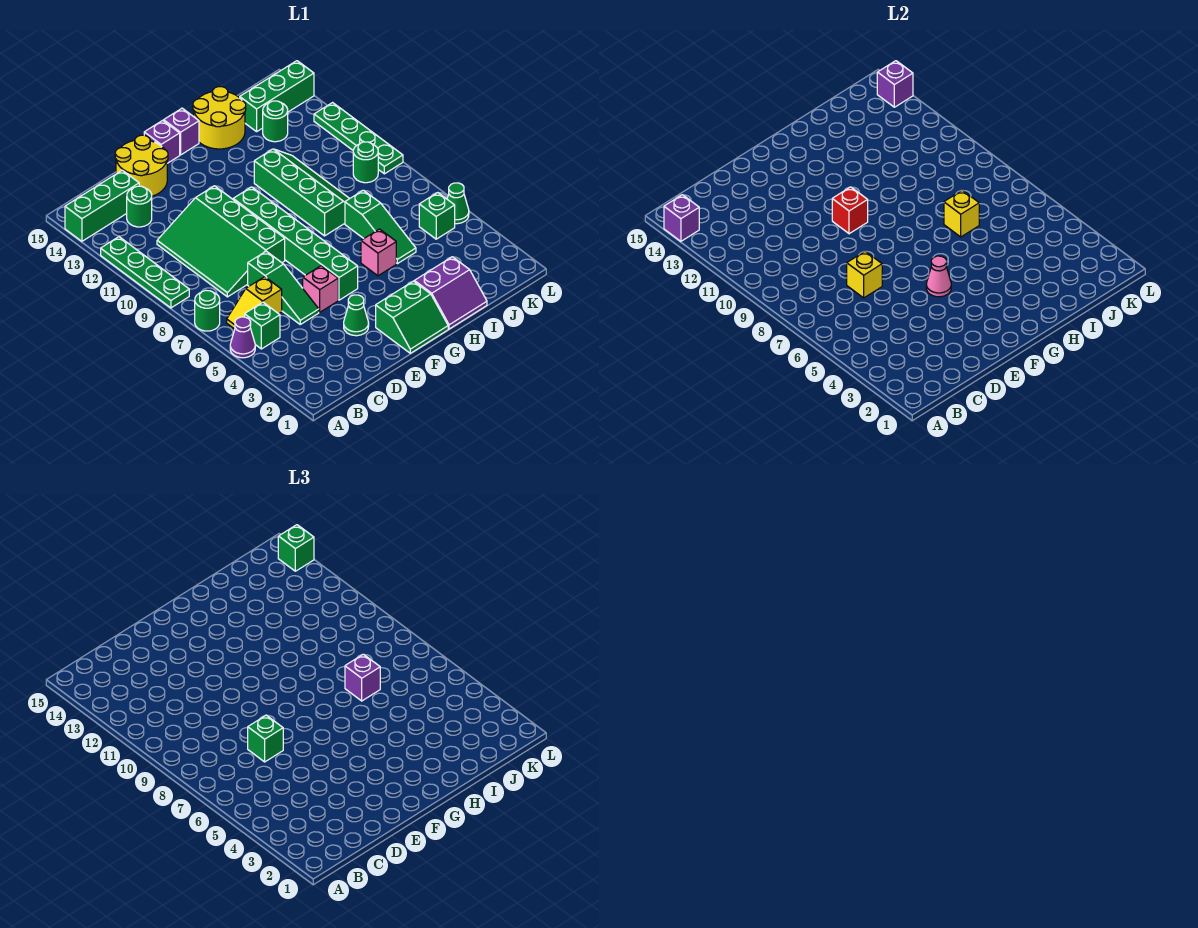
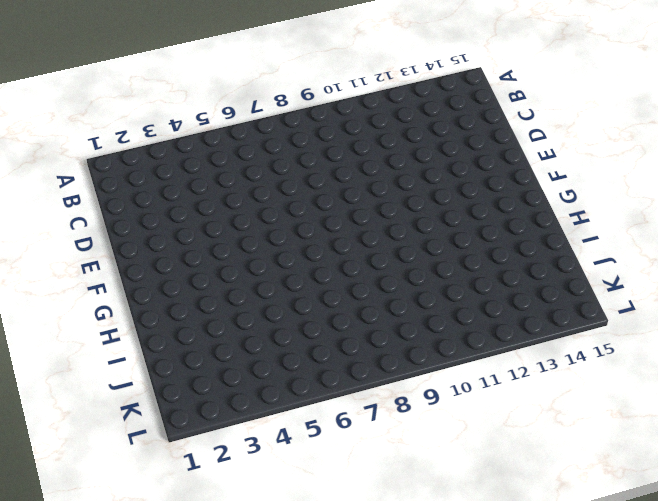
none -> purple cone A5 level 1
none -> green round brick A7 level 1
none -> green plate A9:A12 level 1
none -> green brick A14:C14 level 1

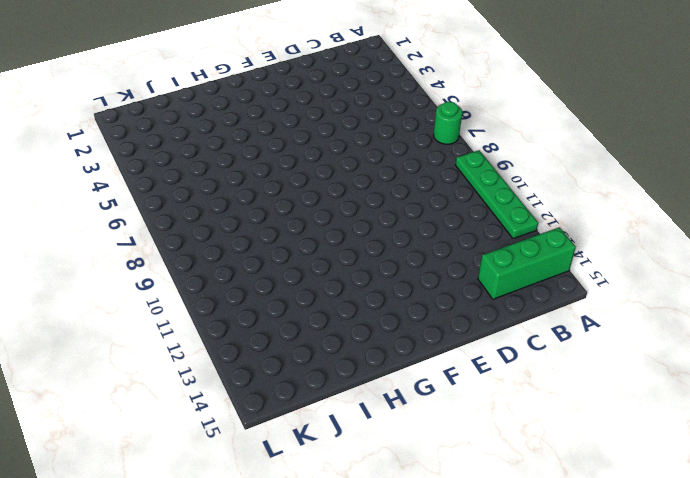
none -> purple cone A5 level 1
none -> green brick B5 level 1
none -> yellow slope B6:C6 level 1 top C
none -> green slope C8:E11 level 1 top E

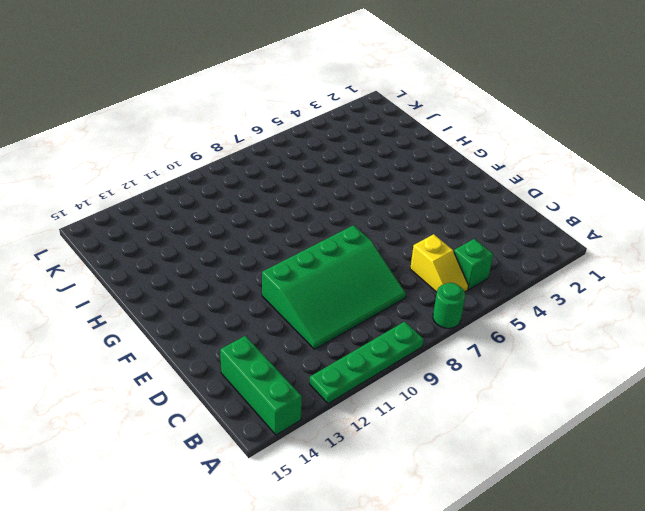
none -> purple cone A5 level 1
none -> green round brick C13 level 1
none -> green slope D5:D7 level 1 top 7
none -> yellow round brick D14:E15 level 1

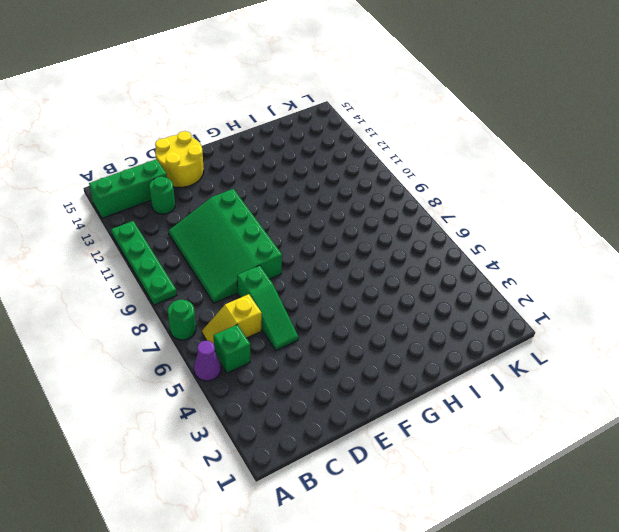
none -> green cone E3 level 1
none -> pink brick E5 level 1
none -> green slope F1:G2 level 1 top 2
none -> green brick F5:F10 level 1

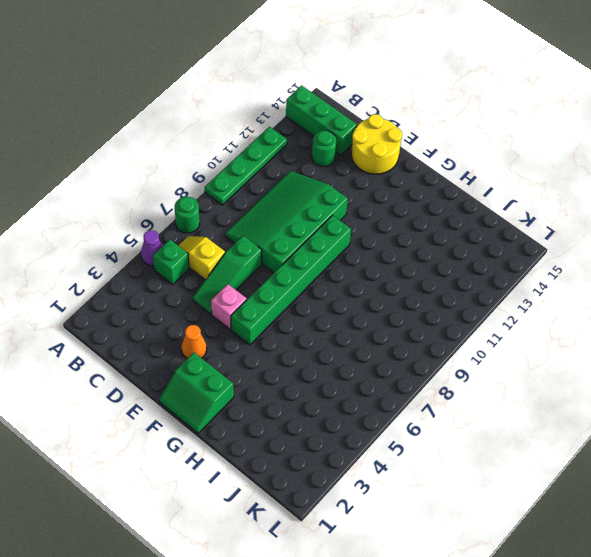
orange cone E3 level 1 -> green cone E3 level 1
none -> purple brick F15 level 1
none -> purple brick G15 level 1
none -> purple slope H1:I2 level 1 top 2
none -> pink brick H5 level 1

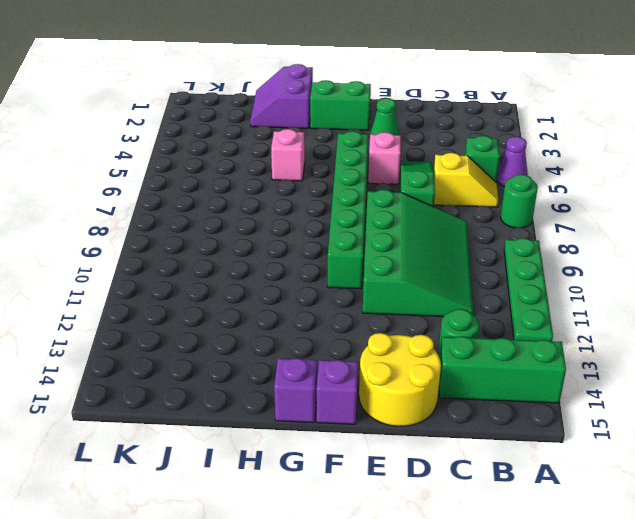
purple slope H1:I2 level 1 top H -> purple slope H1:I2 level 1 top 2
none -> green slope H8:I11 level 1 top H
none -> yellow round brick H14:I15 level 1
none -> green slope I5:I7 level 1 top 7
none -> green round brick J13 level 1

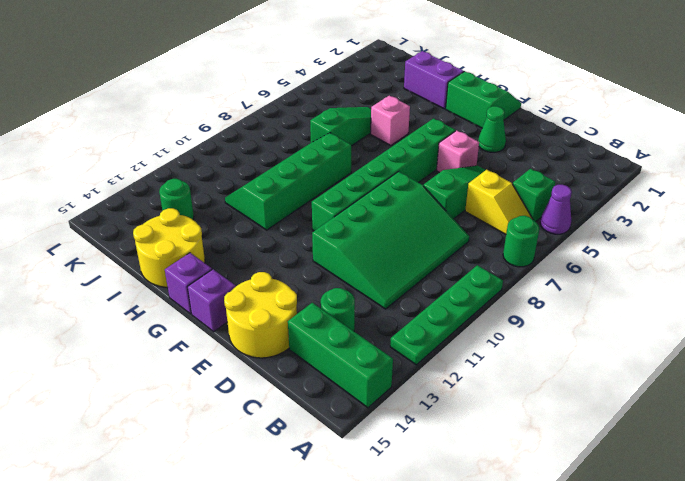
none -> green brick J14:L14 level 1
none -> green brick K5 level 1
none -> green round brick K9 level 1
none -> green cone L5 level 1

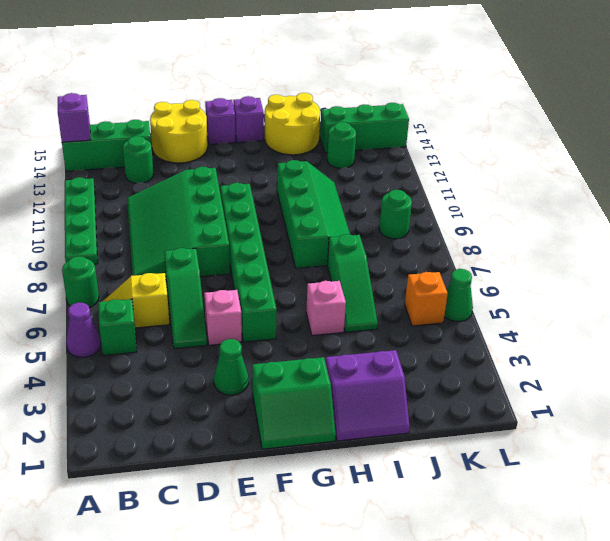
orange brick K5 level 1 -> green brick K5 level 1
none -> green plate L9:L12 level 1
none -> yellow brick D7 level 2
none -> pink cone F5 level 2
none -> red brick F10 level 2

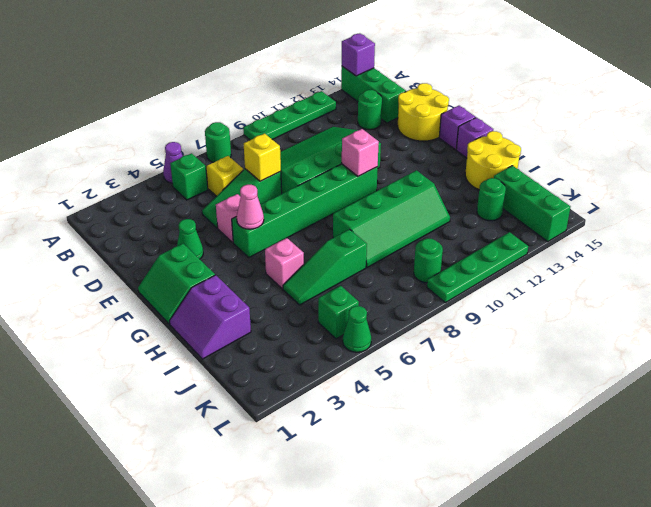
pink brick F10 level 2 -> red brick F10 level 2
none -> yellow brick I7 level 2
none -> purple brick L14 level 2
none -> green brick D7 level 3
none -> purple brick I7 level 3

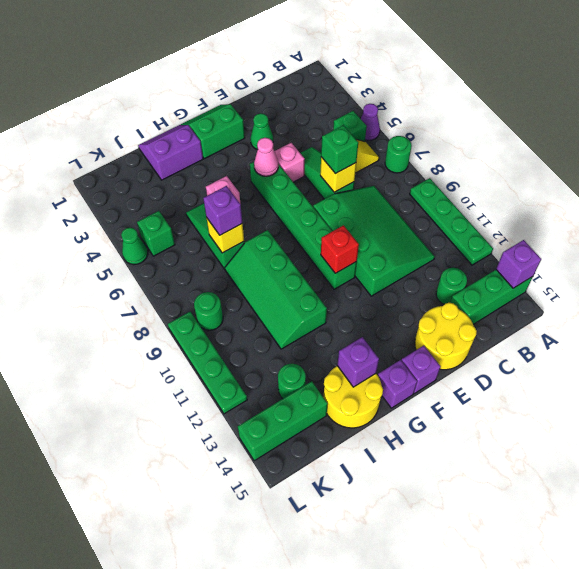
purple brick H14 level 2 -> purple brick L14 level 2
none -> green brick L14 level 3

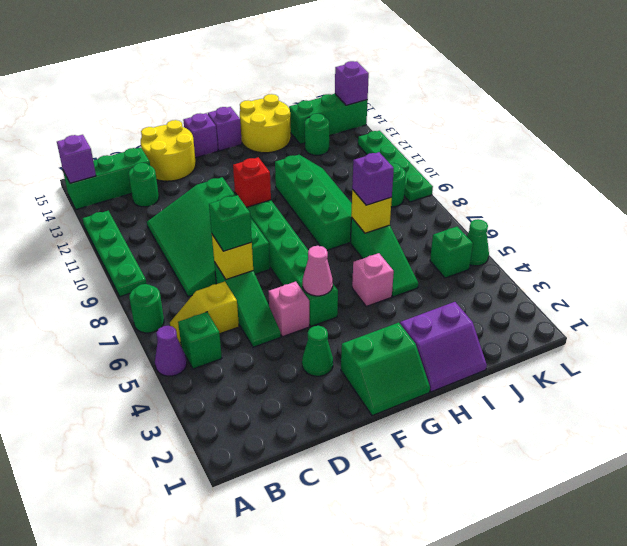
none -> green brick L14 level 3

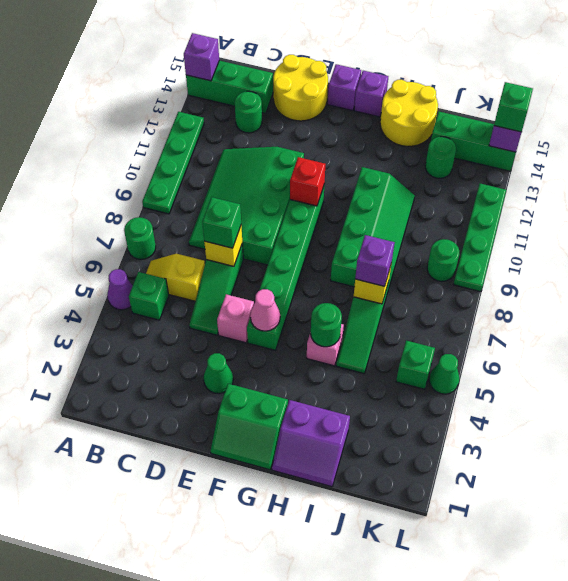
green round brick H5 level 2 -> none

